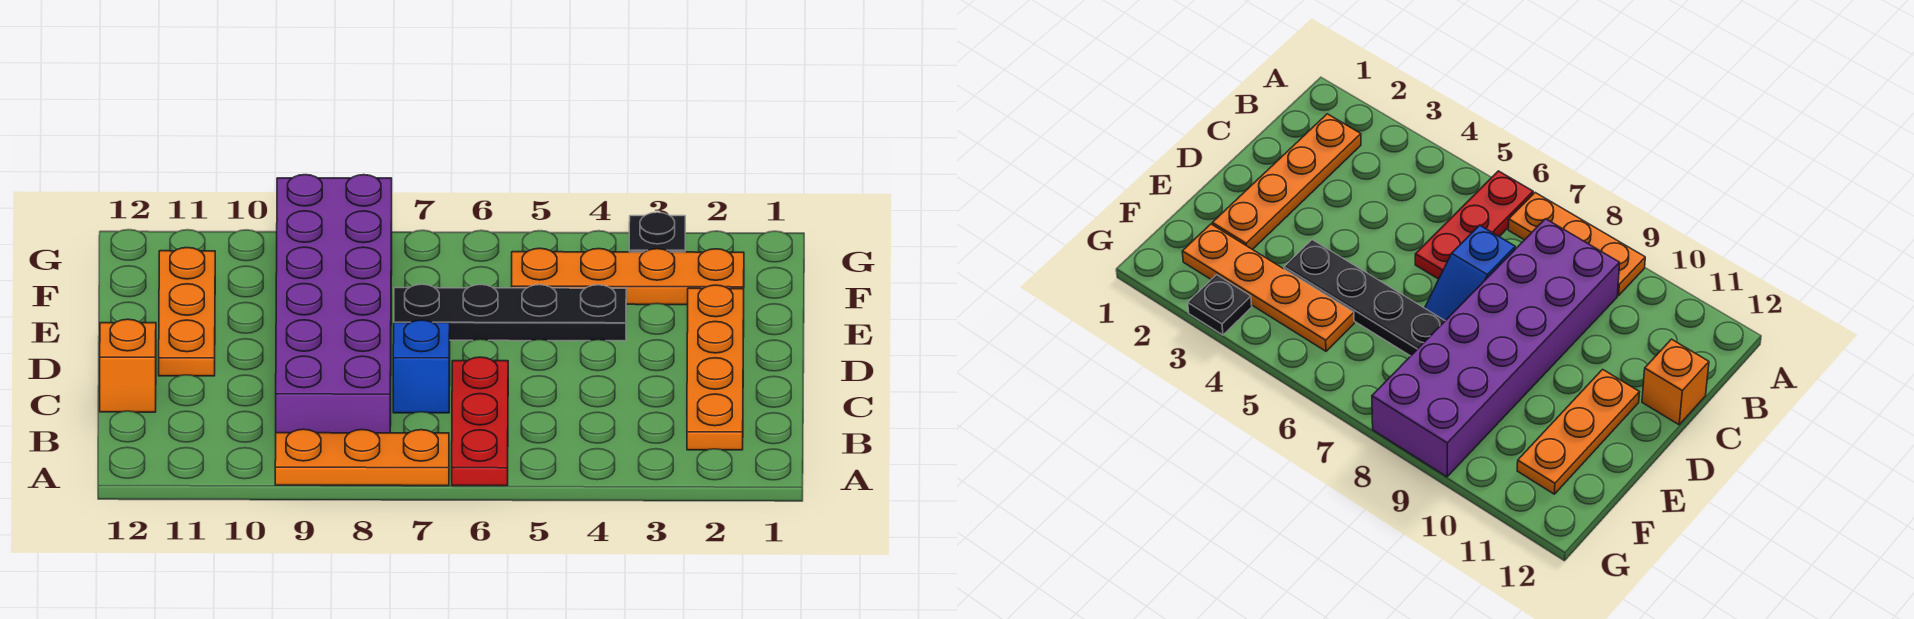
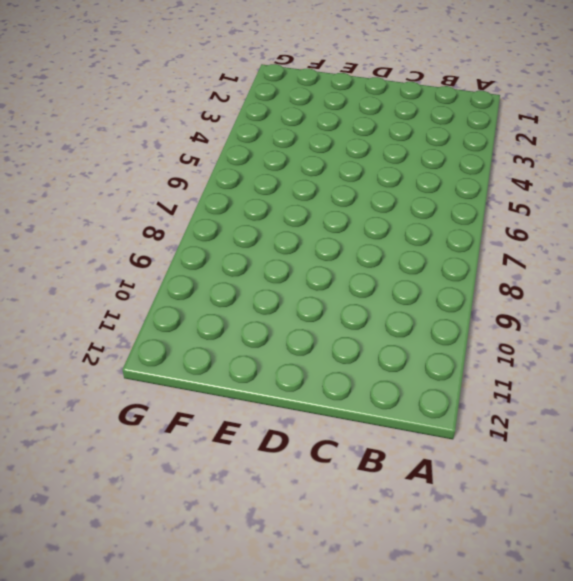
none -> red plate A6:C6 level 1
none -> orange plate A7:A9 level 1

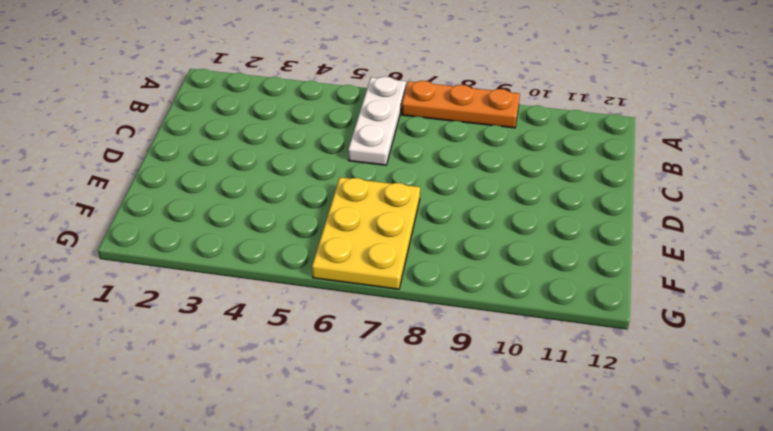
white plate A6:C6 level 1 -> red plate A6:C6 level 1
yellow plate E6:G7 level 1 -> black plate E4:E7 level 1
none -> orange plate B2:E2 level 1
none -> purple brick B8:G9 level 1

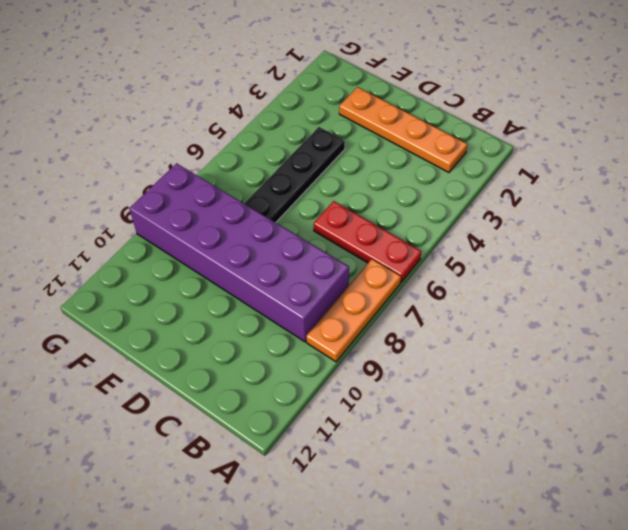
none -> blue slope C7:D7 level 1 top C
none -> orange brick C12 level 1

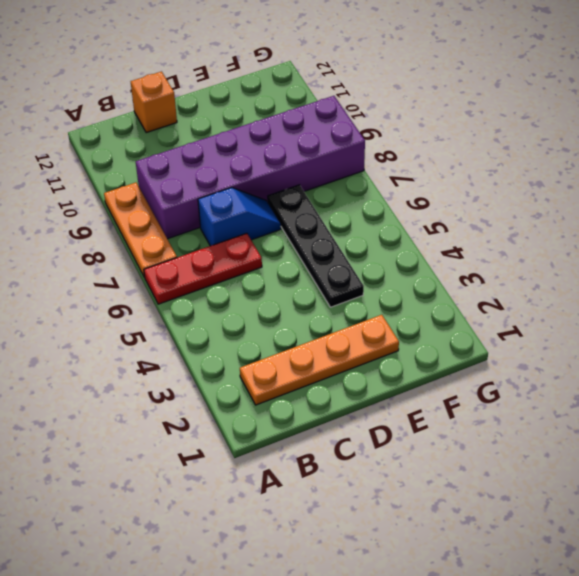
none -> orange plate D11:F11 level 1
none -> orange plate F2:F5 level 1

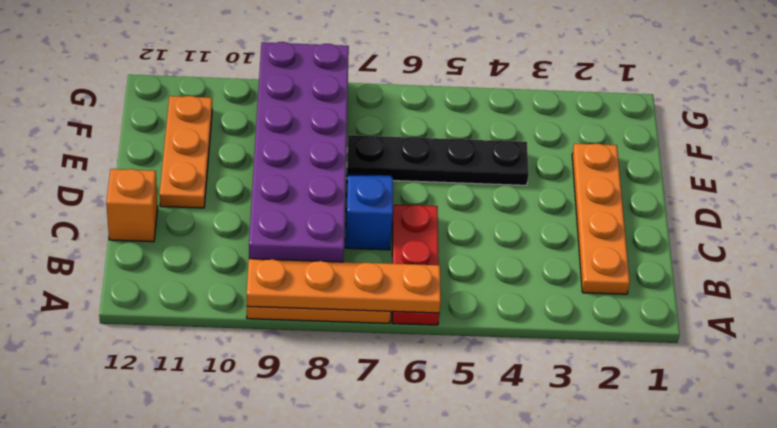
orange plate A6:A9 level 2 -> orange plate F2:F5 level 1
none -> black plate G3 level 1

